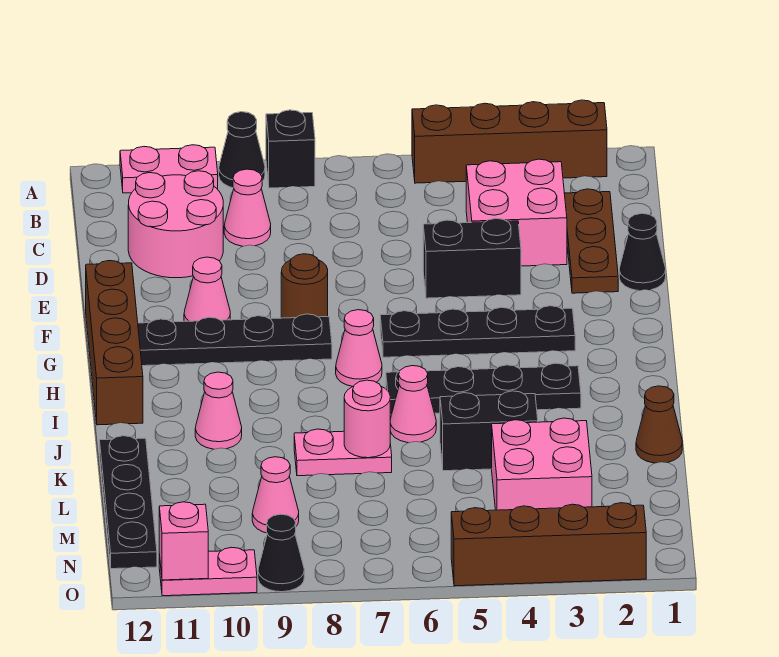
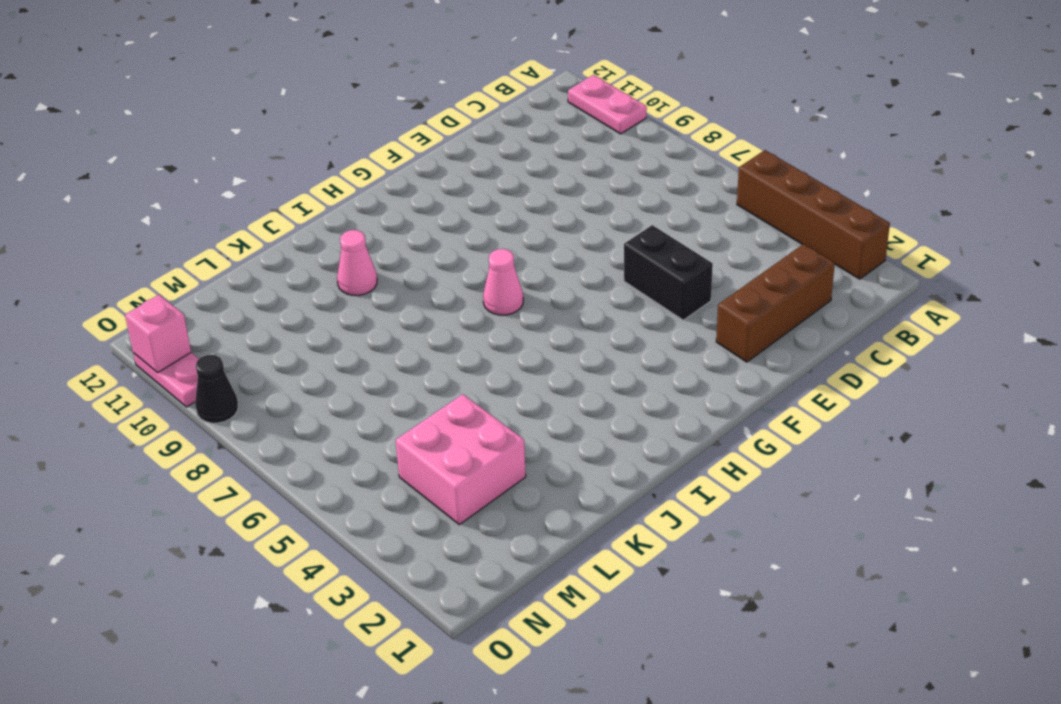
brown brick C2:E2 level 1 -> brown plate C2:E2 level 1
none -> black brick A8 level 1
none -> black cone A9 level 1
none -> pink brick C3:D4 level 1
none -> pink cone C9 level 1

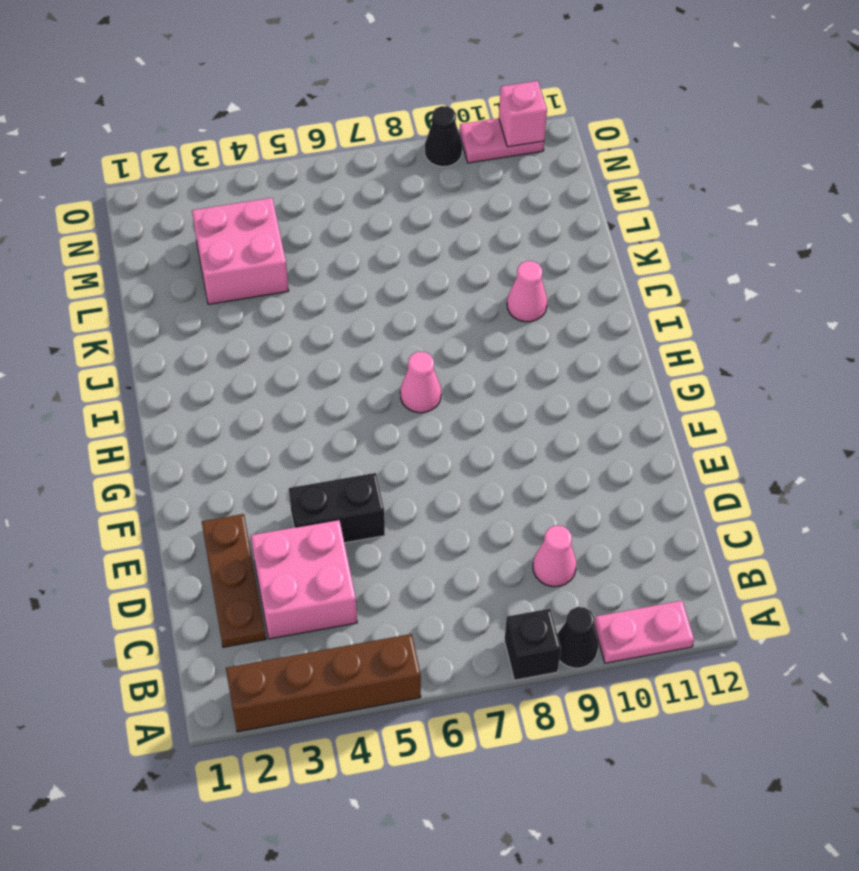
none -> pink round brick C10:D11 level 1
none -> black cone E1 level 1
none -> brown round brick F8 level 1
none -> pink cone F10 level 1

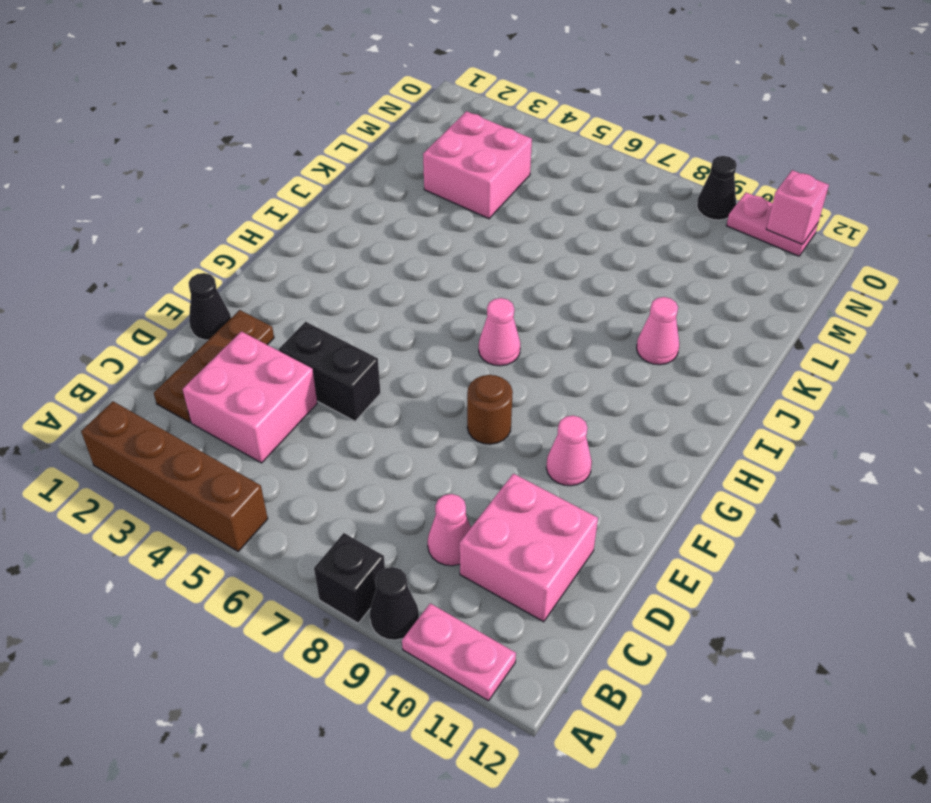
pink brick C10:D11 level 1 -> pink round brick C10:D11 level 1
none -> brown brick F12:I12 level 1
none -> black plate G3:G6 level 1
none -> black plate G8:G11 level 1
none -> black plate I3:I6 level 1

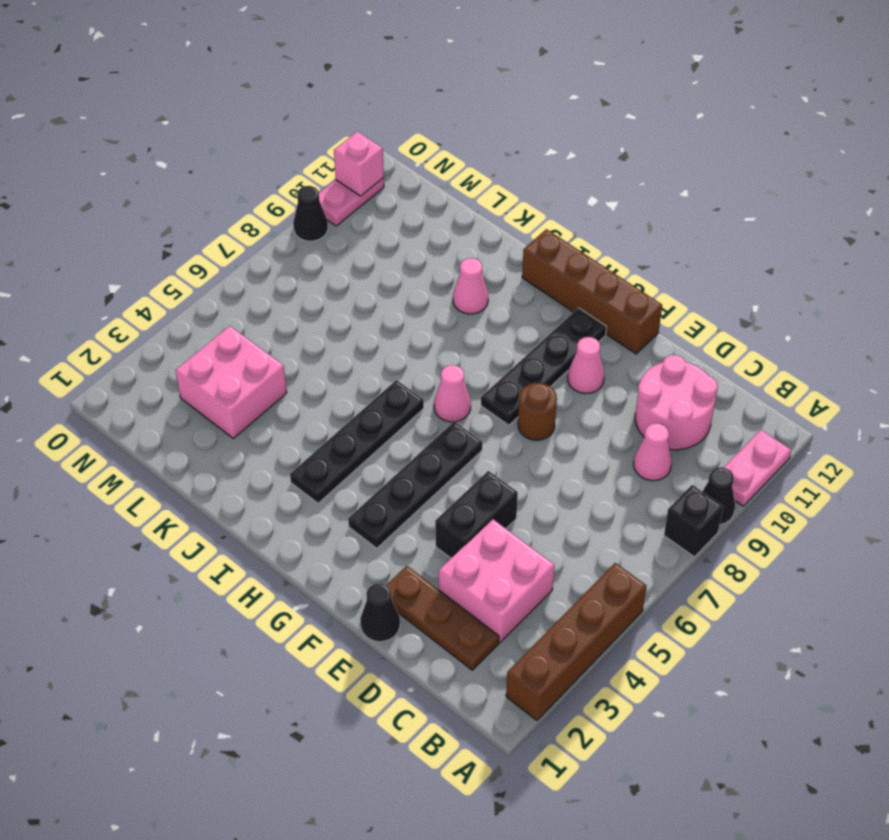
none -> pink cone J6 level 1
none -> brown cone K1 level 1
none -> black brick K4:K5 level 1
none -> pink plate K7:K8 level 1

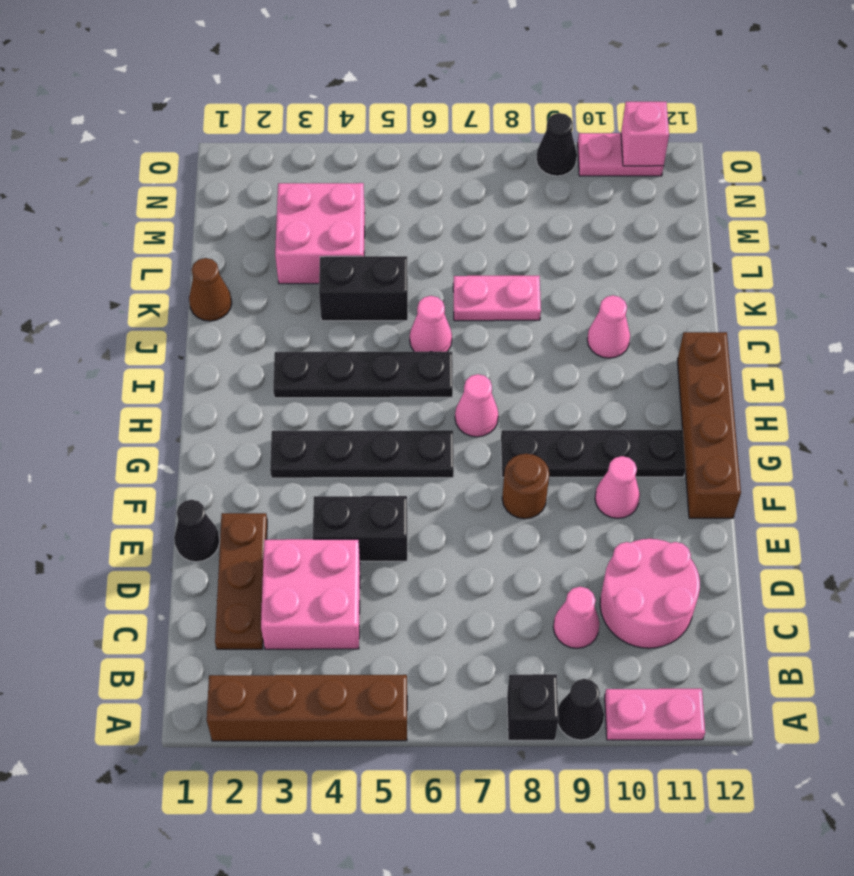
none -> black plate K12:N12 level 1
none -> pink cone M9 level 1
none -> brown brick O2:O5 level 1
none -> pink round brick K7 level 2

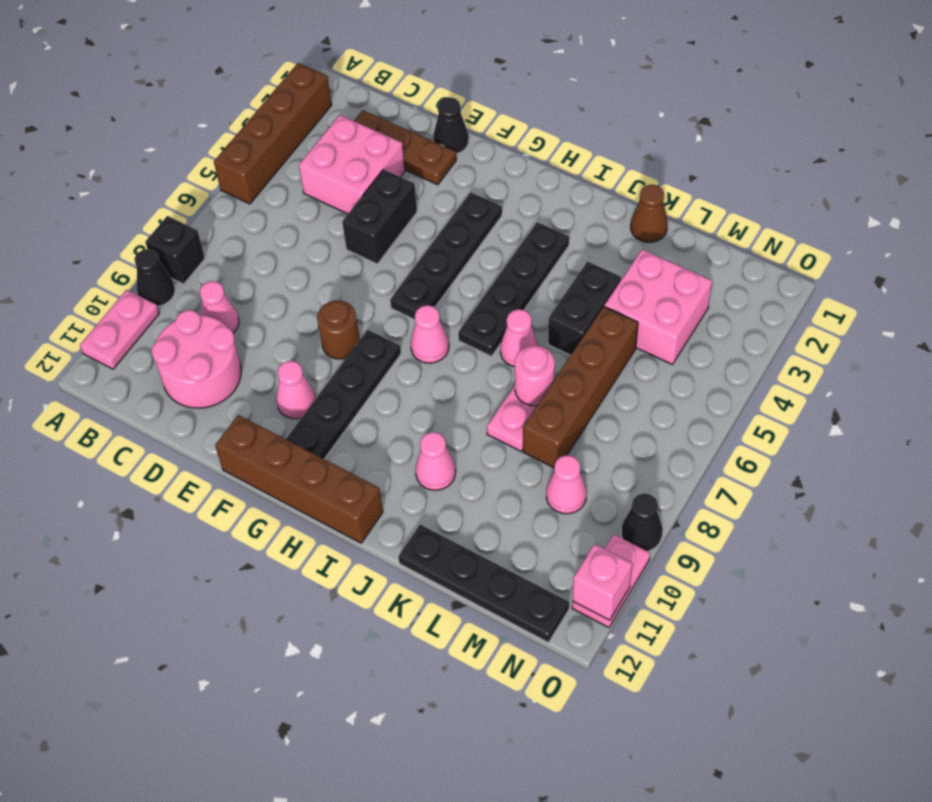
brown brick L5:L8 level 1 -> brown brick O2:O5 level 1

